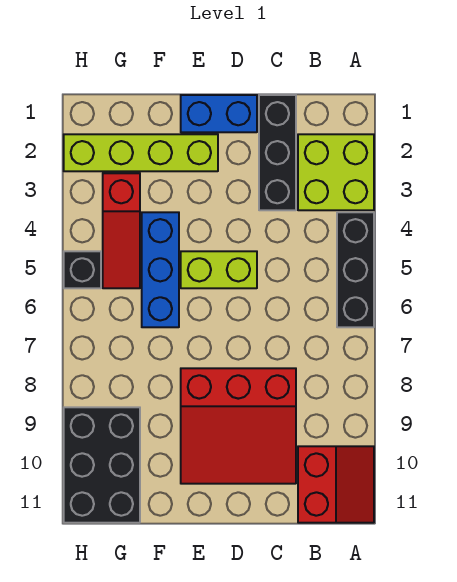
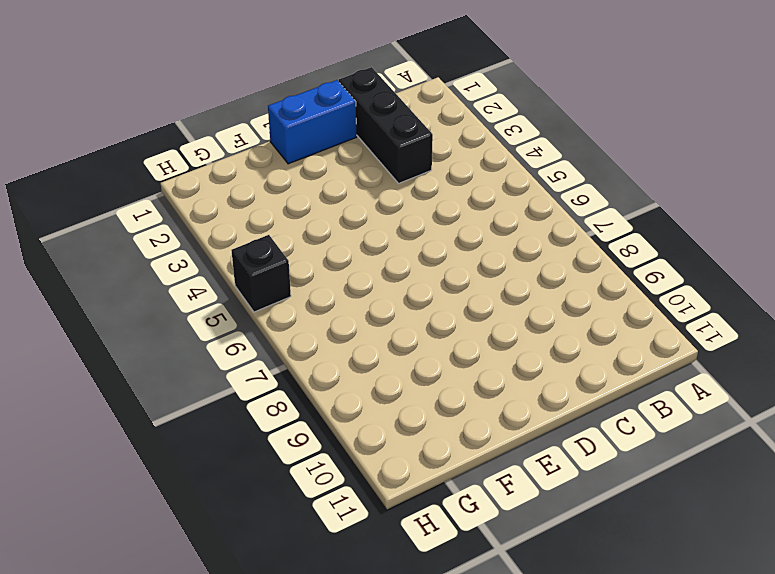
none -> lime brick A2:B3 level 1
none -> black brick A4:A6 level 1
none -> red slope A10:B11 level 1 top B

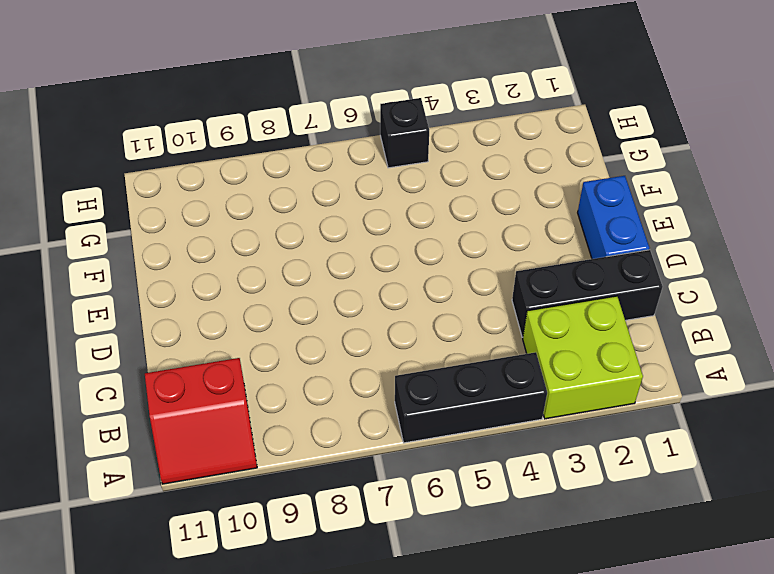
none -> red slope C8:E10 level 1 top 8
none -> lime brick D5:E5 level 1
none -> lime brick E2:H2 level 1

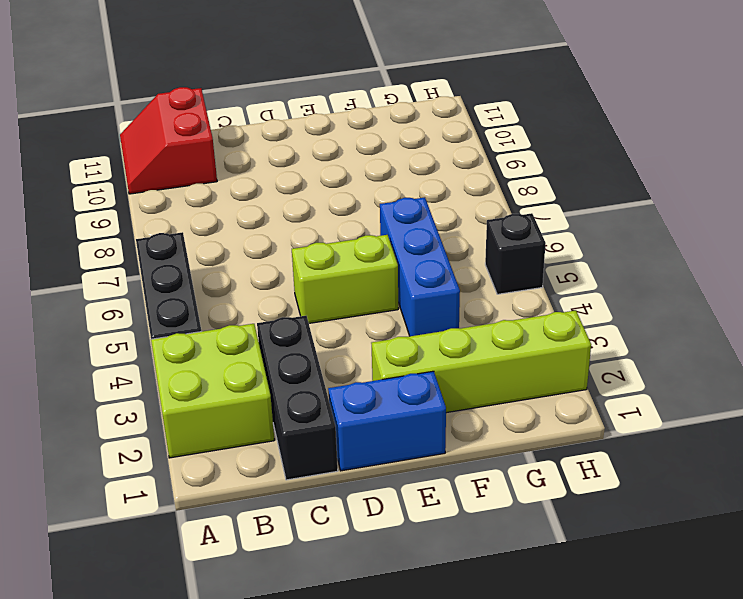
none -> red slope C8:E10 level 1 top 8
none -> red slope G3:G5 level 1 top 3
none -> black brick G9:H11 level 1

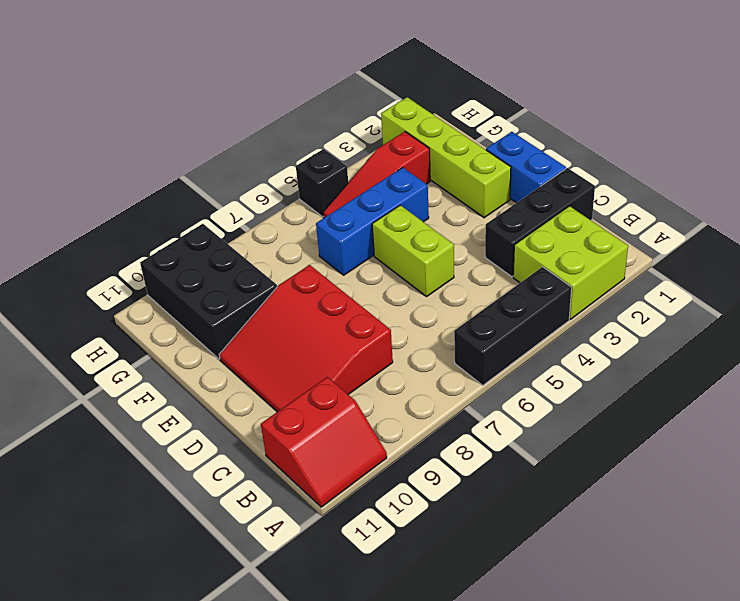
black brick F9:H10 level 1 -> black brick G9:H11 level 1

